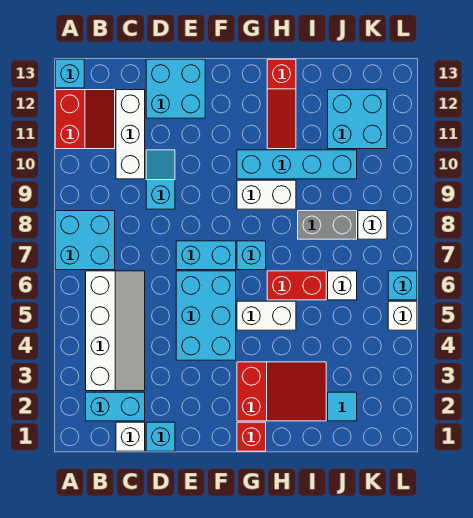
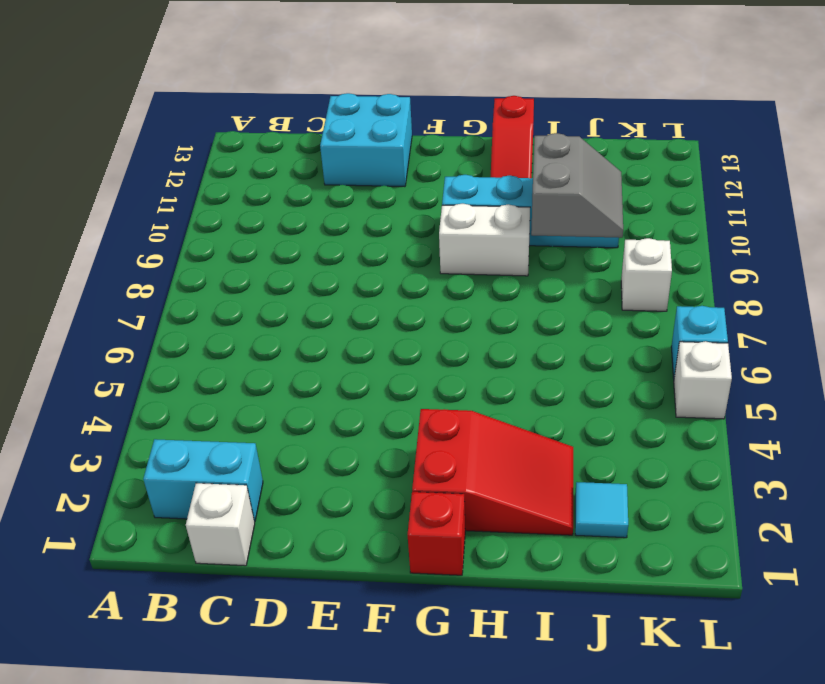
grey slope I9:J10 level 2 top I -> none
none -> cyan brick A7:B8 level 1
none -> red slope A11:B12 level 1 top A
none -> cyan brick A13 level 1

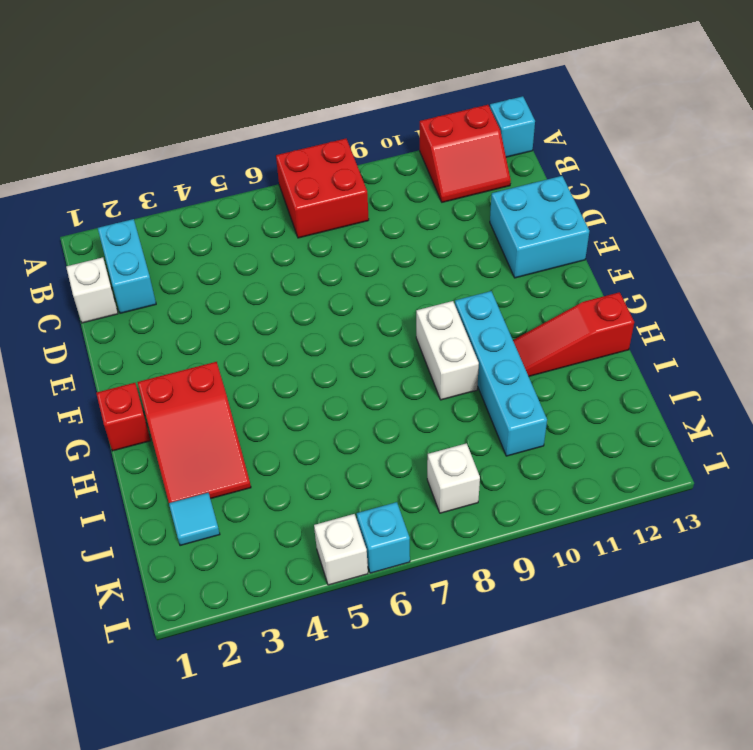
red brick A7:B8 level 1 -> cyan brick A7:B8 level 1
none -> white slope B3:C6 level 1 top B
none -> white brick C10:C12 level 1
none -> cyan brick D1 level 1

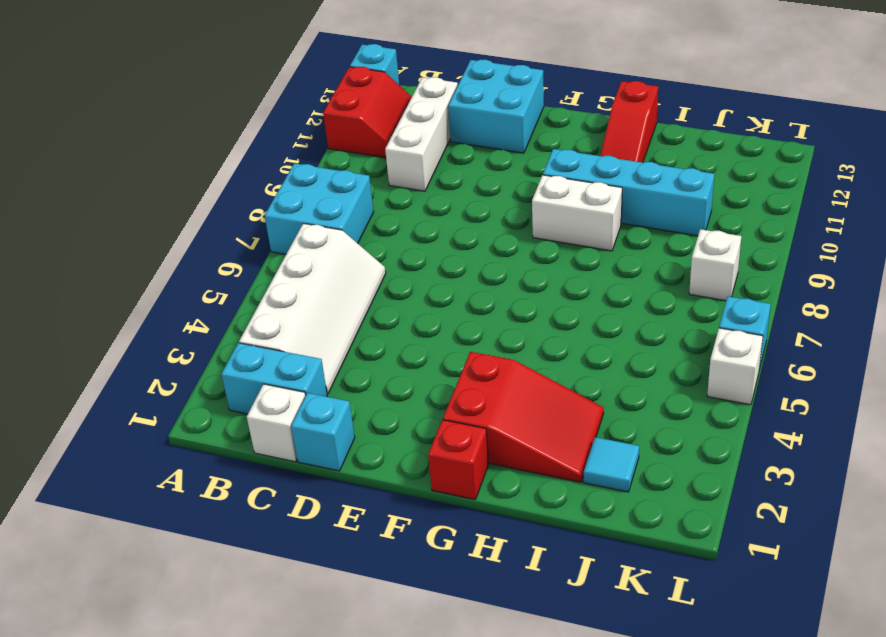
none -> cyan slope D9:D10 level 1 top 9
none -> cyan brick E4:F6 level 1
none -> cyan brick E7:F7 level 1

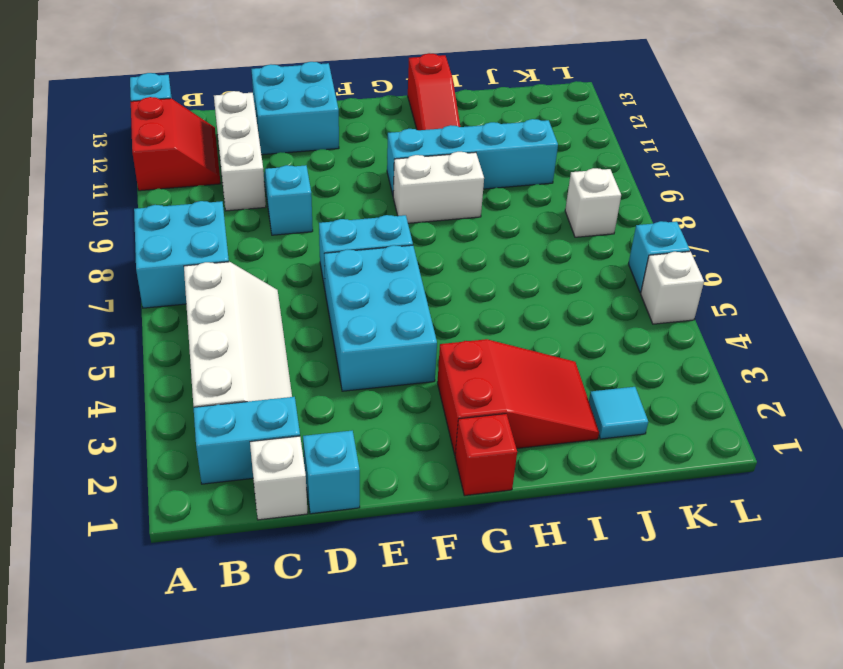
none -> white brick G5:H5 level 1
none -> cyan brick G7 level 1
none -> red brick H6:I6 level 1

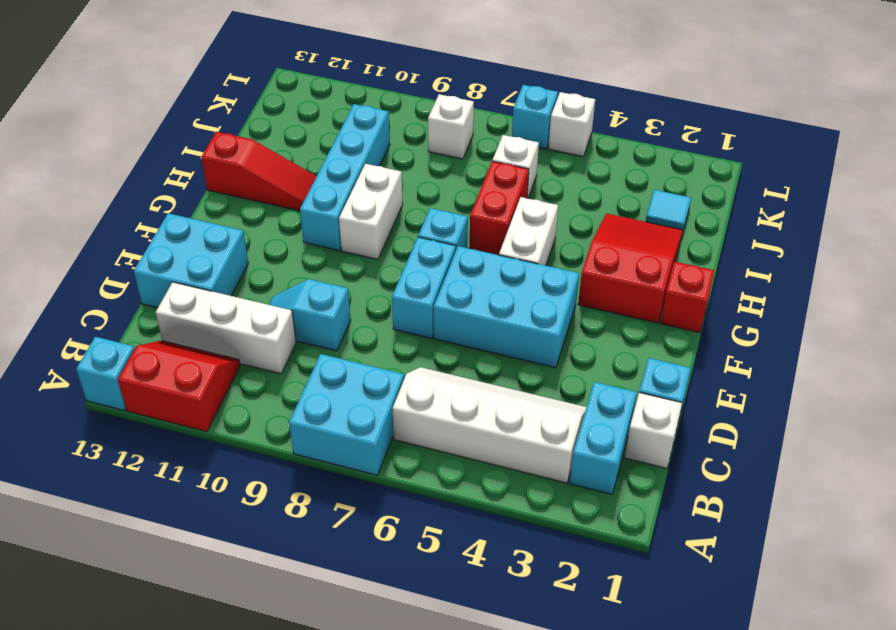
none -> grey brick I8:J8 level 1
none -> cyan brick J11:K12 level 1

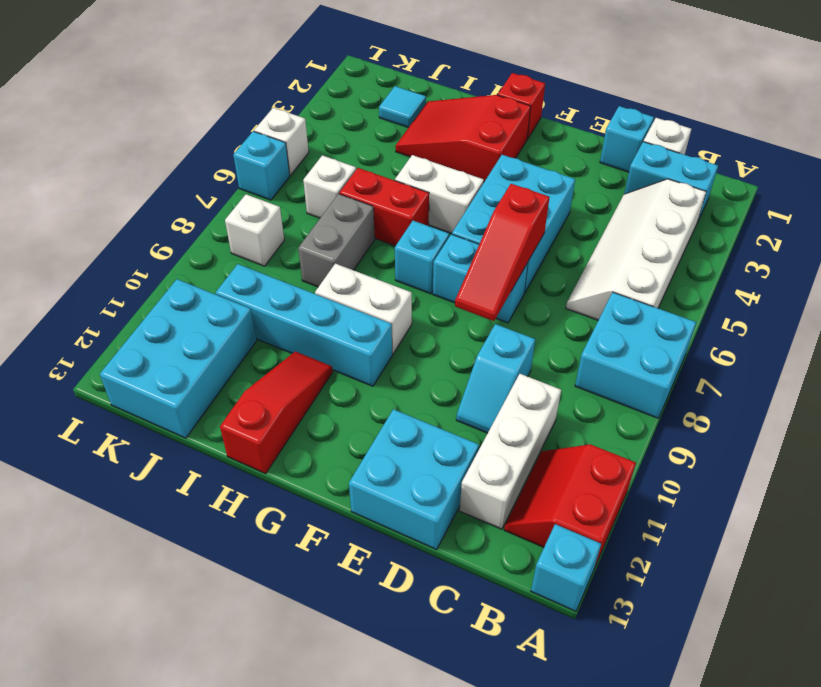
red slope E6:E8 level 2 top 6 -> none
grey brick I7:I8 level 1 -> grey brick I8:J8 level 1
cyan brick J11:K13 level 1 -> cyan brick J11:K12 level 1

